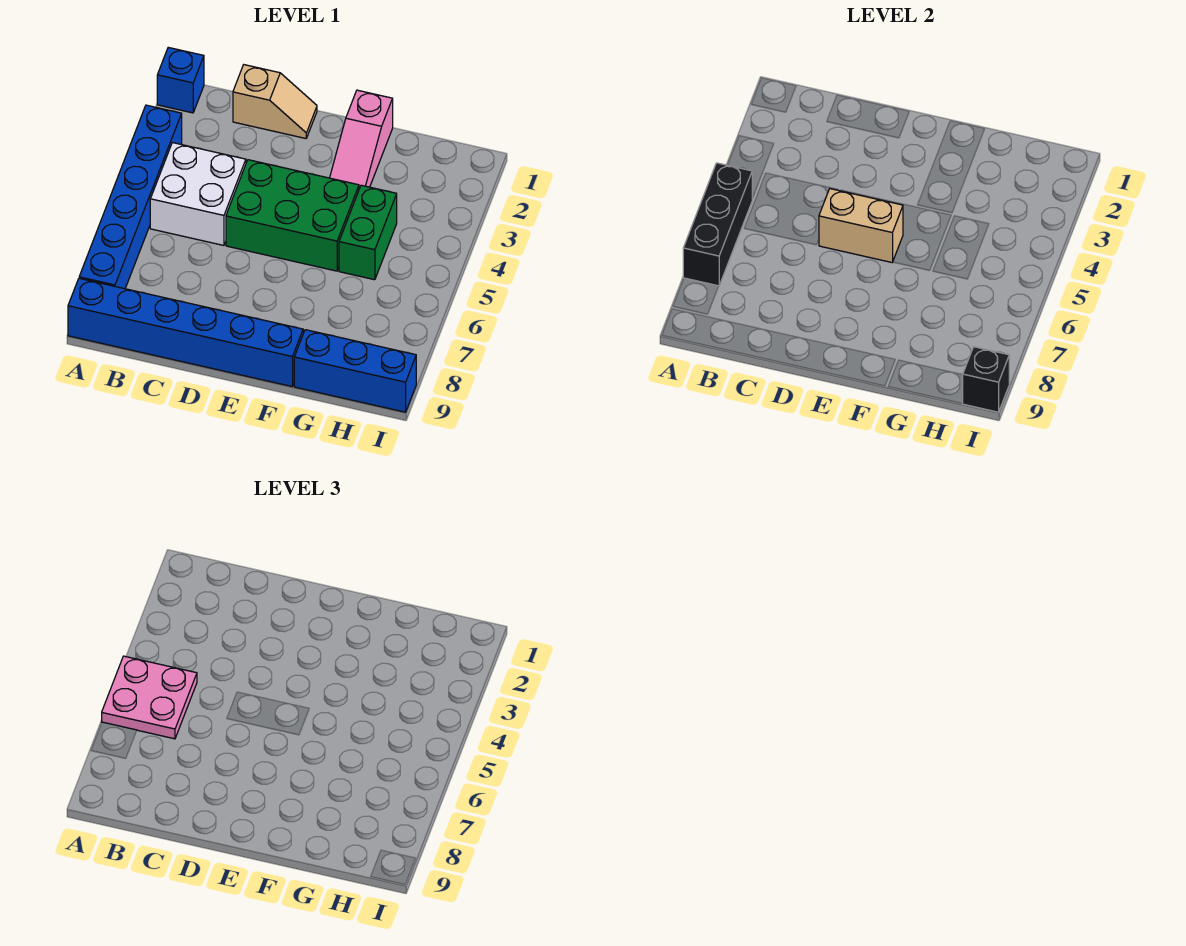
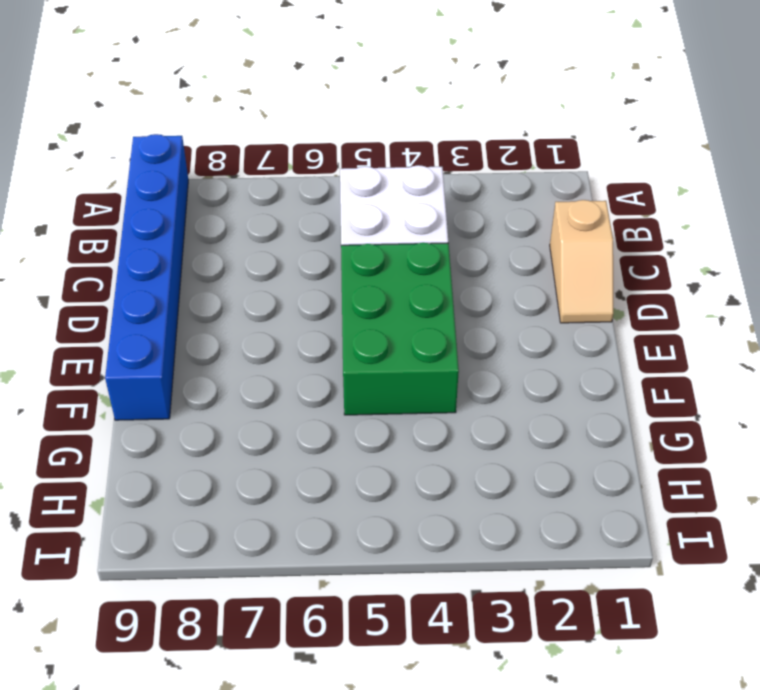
none -> blue brick A1 level 1
none -> blue brick A3:A8 level 1
none -> pink slope F1:F3 level 1 top 1

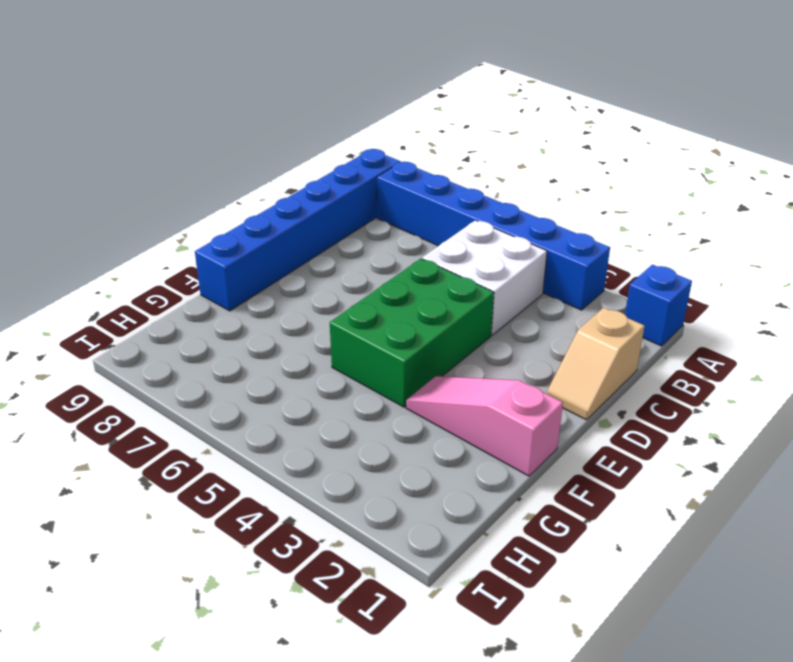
none -> green brick G4:G5 level 1
none -> blue brick G9:I9 level 1
none -> black brick A5:A7 level 2

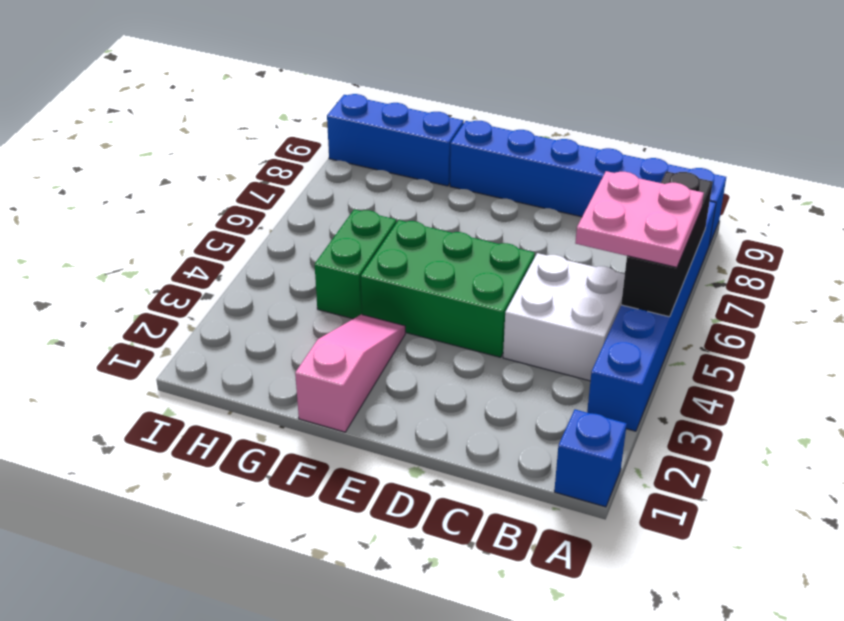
none -> tan slope C1:D1 level 1 top C
none -> tan brick D5:E5 level 2
none -> black brick I9 level 2

